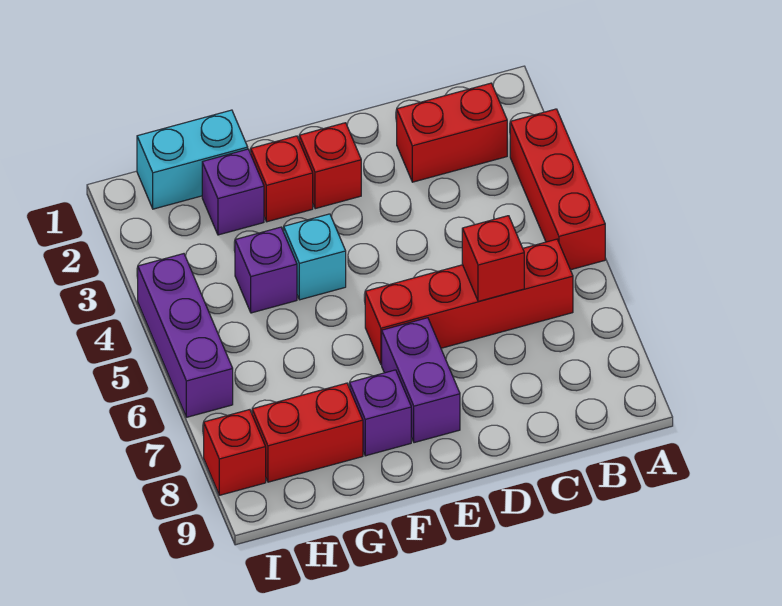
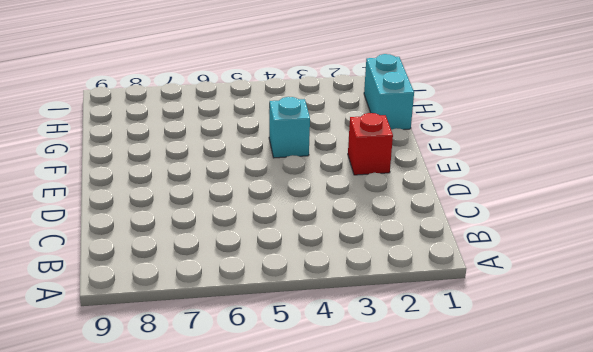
none -> red brick A3:A5 level 1
none -> red brick B2:C2 level 1
none -> red brick B6:E6 level 1

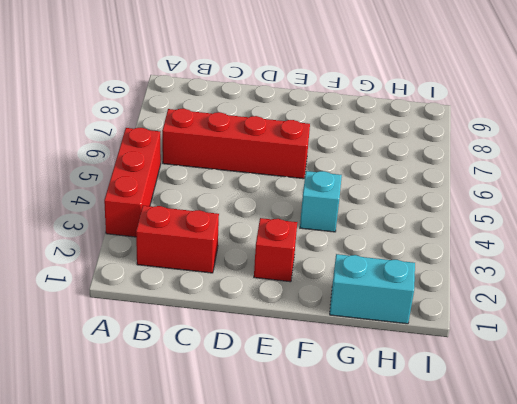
none -> purple brick E7:E8 level 1
none -> red brick F2 level 1
none -> purple brick F8 level 1

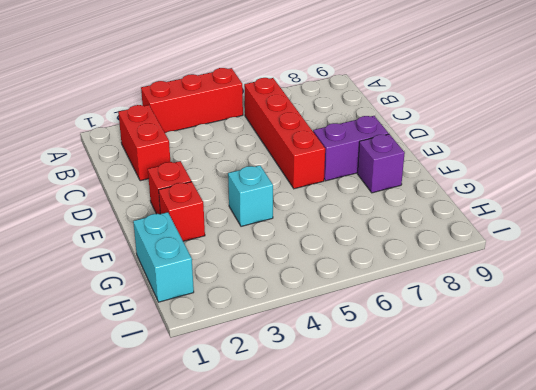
none -> purple brick G2 level 1
none -> purple brick G4 level 1
none -> red brick G8:H8 level 1

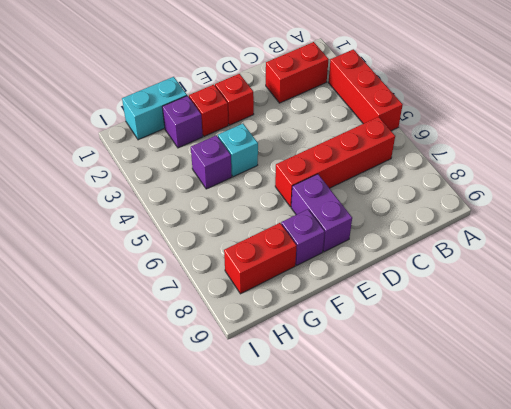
none -> purple brick I4:I6 level 1
none -> red brick I8 level 1
none -> red brick C6 level 2

